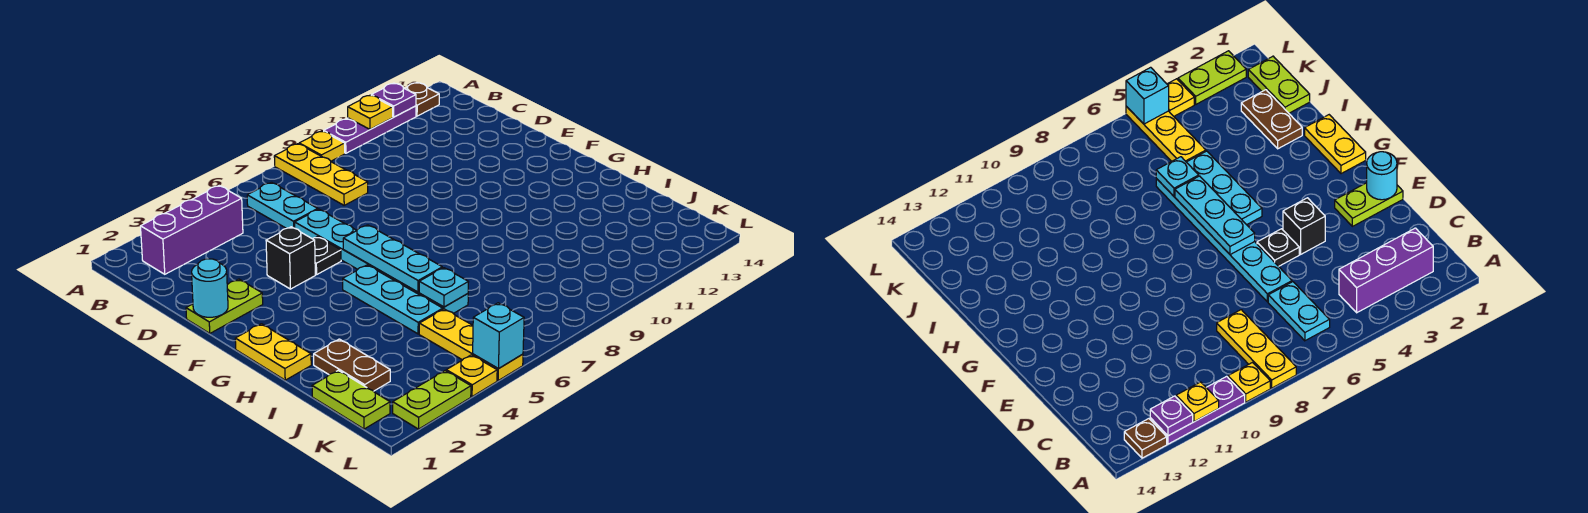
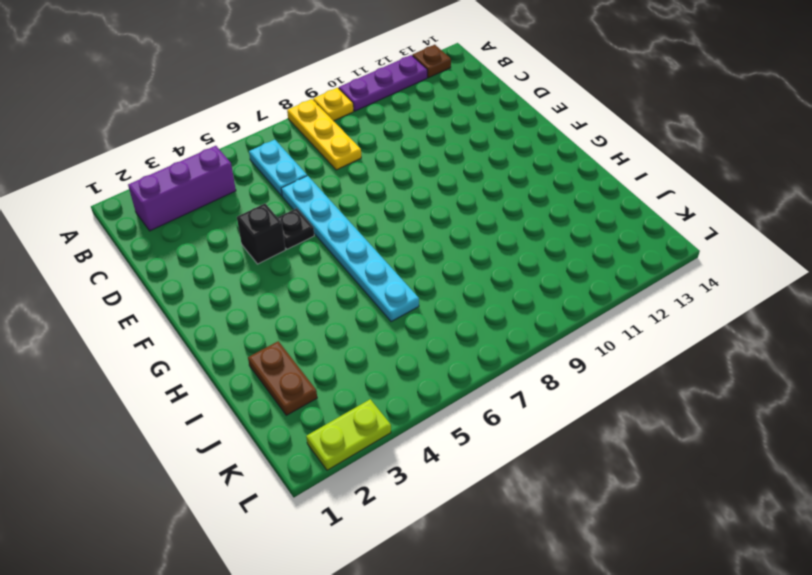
none -> lime plate E1:E2 level 1
none -> yellow plate G1:H1 level 1
none -> cyan plate G5:I5 level 1

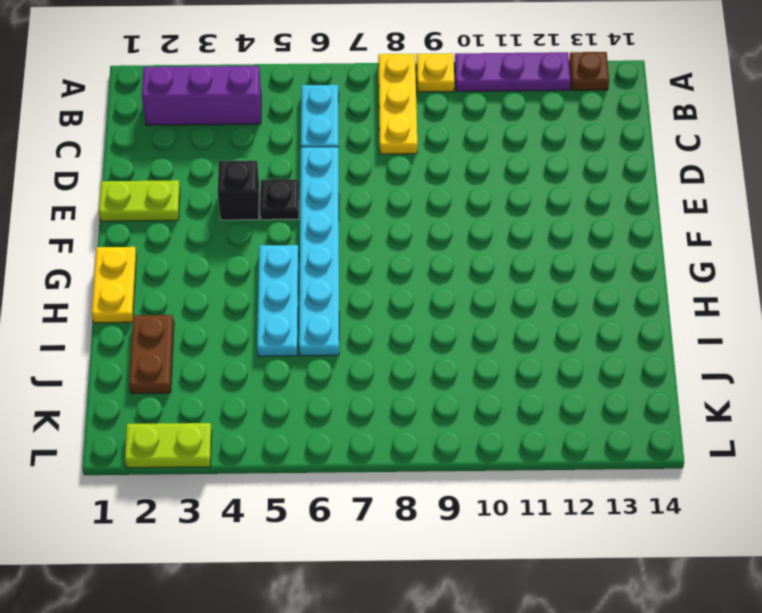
none -> lime plate J1:K1 level 1
none -> yellow plate J5:L5 level 1
none -> yellow plate L4 level 1

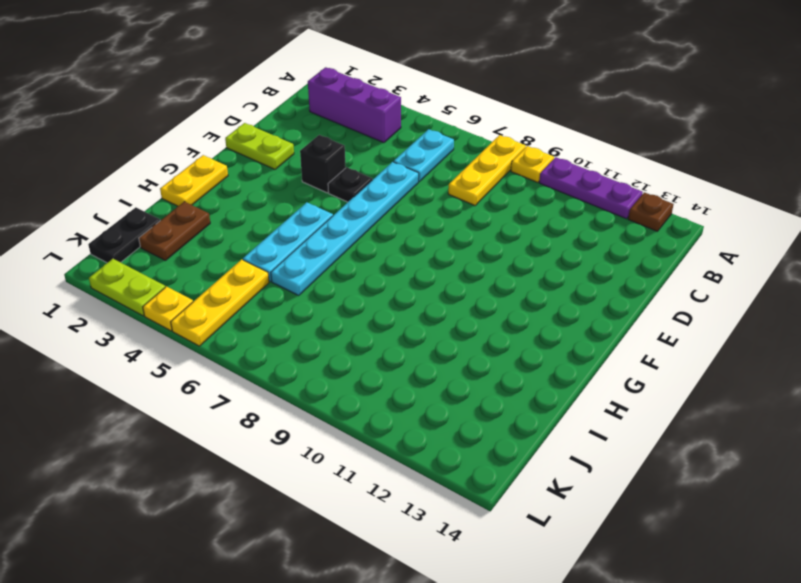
black plate J1:K1 level 1 -> lime plate J1:K1 level 1
none -> yellow plate A11 level 2
none -> purple plate A12 level 2
none -> cyan round brick E1 level 2

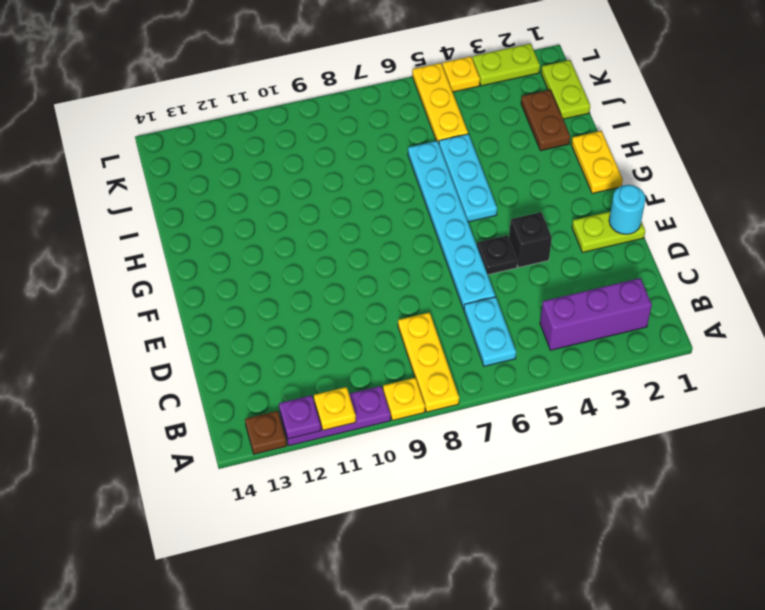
none -> cyan plate F6:H6 level 2
none -> cyan plate I6 level 2
none -> cyan brick L5 level 2

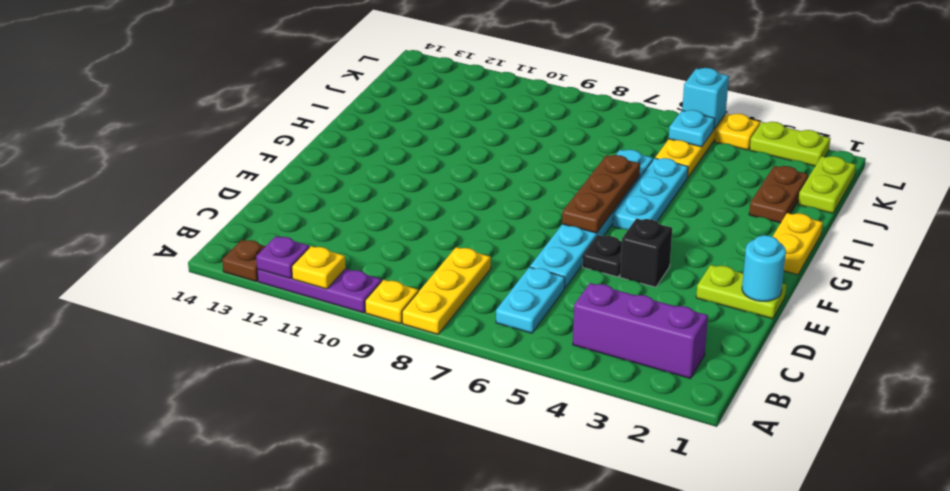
brown plate F6:H6 level 2 -> cyan plate F6:H6 level 2
cyan plate K5 level 2 -> cyan plate I6 level 2

